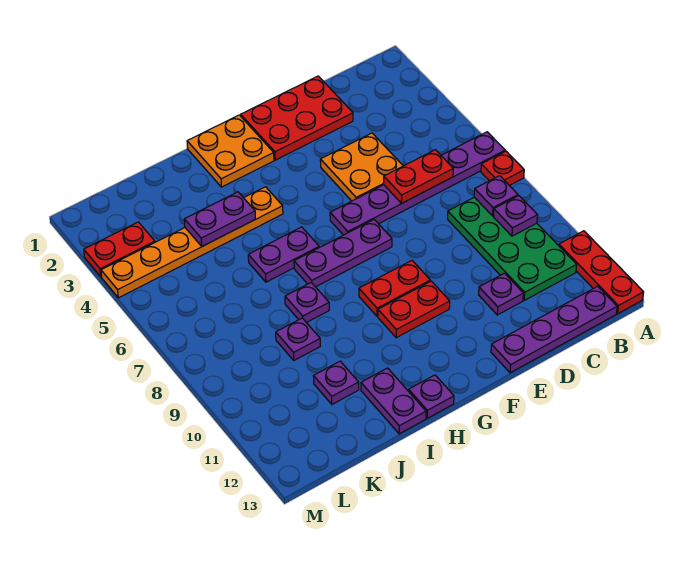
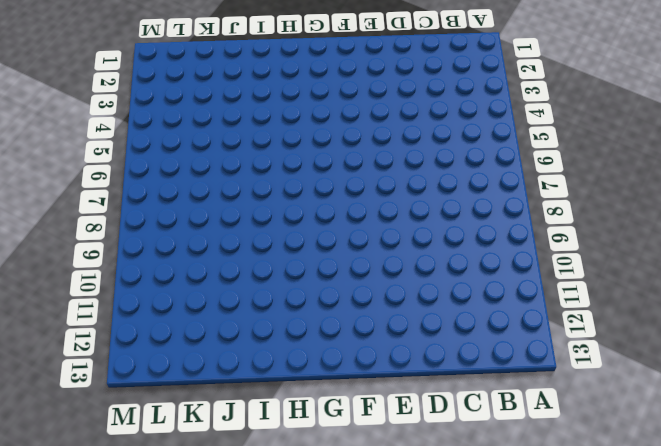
none -> purple plate A6:F6 level 1
none -> red plate A7 level 1
none -> red plate A11:A13 level 1

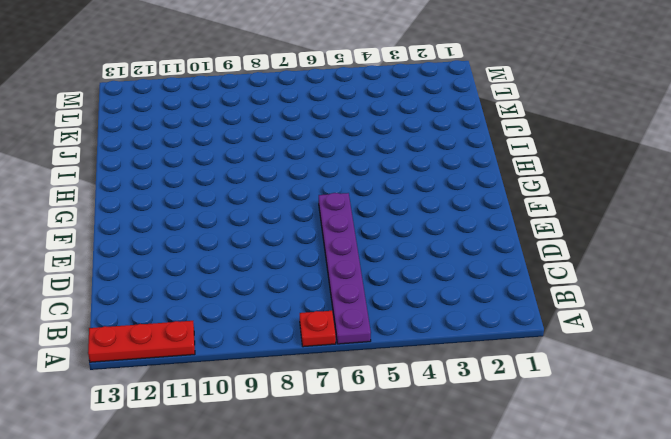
none -> green plate B8:C11 level 1
none -> purple plate B13:E13 level 1
none -> red plate D1:F2 level 1

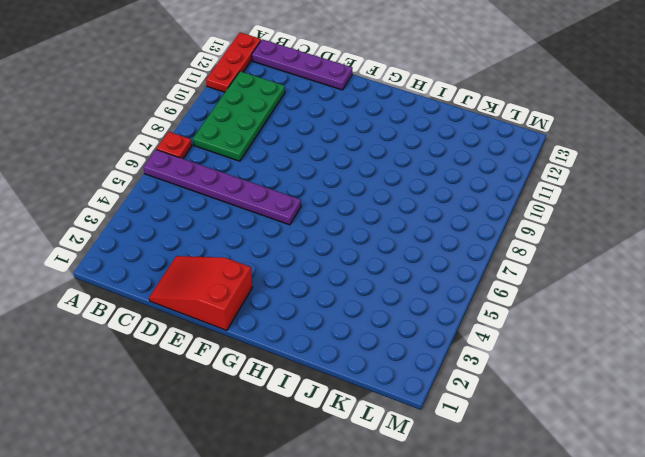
red slope D1:F2 level 1 top F -> red plate D1:F2 level 1
none -> orange plate D4:E5 level 1
none -> purple plate D11 level 1
none -> purple plate F7:H7 level 1

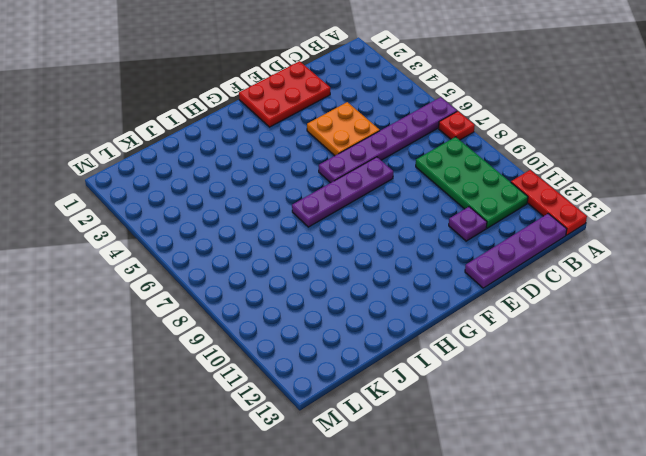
purple plate E7:H7 level 1 -> purple plate F7:H7 level 1
none -> red plate F9:G9 level 1
none -> red plate F10:G10 level 1
none -> orange plate G1:H2 level 1

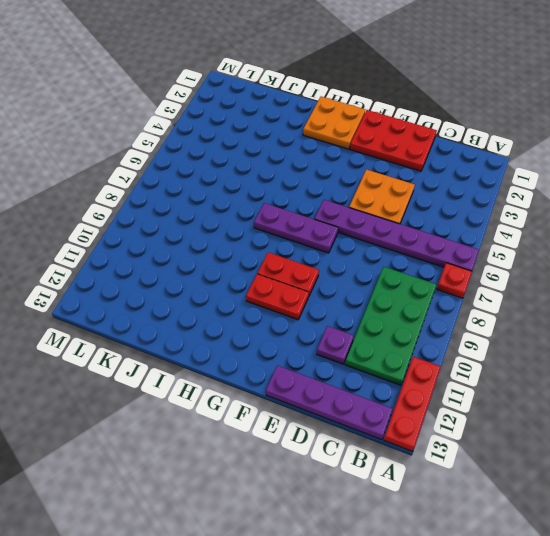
none -> orange plate H4:M4 level 1
none -> purple plate H6:I6 level 1
none -> purple plate H13 level 1

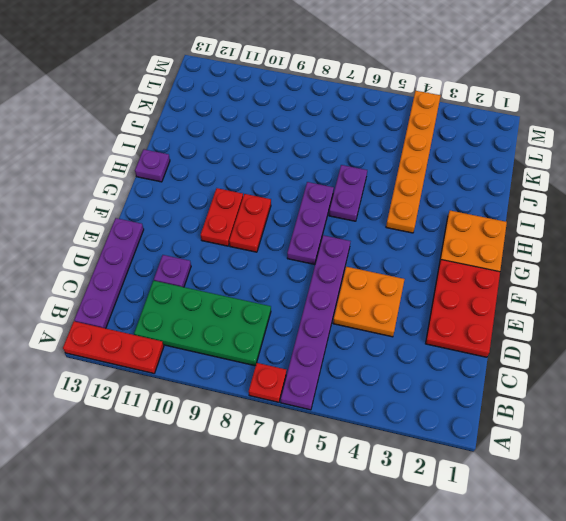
none -> purple plate I8 level 1
none -> purple plate I12:I13 level 1
none -> purple plate J9 level 1

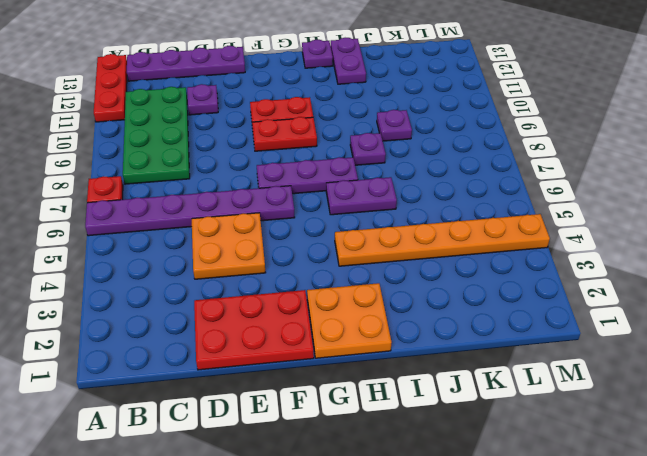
none -> purple plate J11 level 1
none -> red plate L3:M3 level 1
none -> purple plate B8 level 2

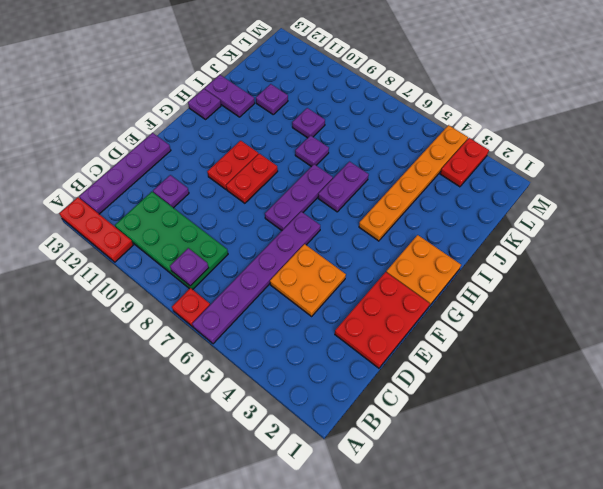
none -> purple plate B9 level 2
none -> red plate C6:D6 level 2
none -> purple plate I4:J4 level 2

